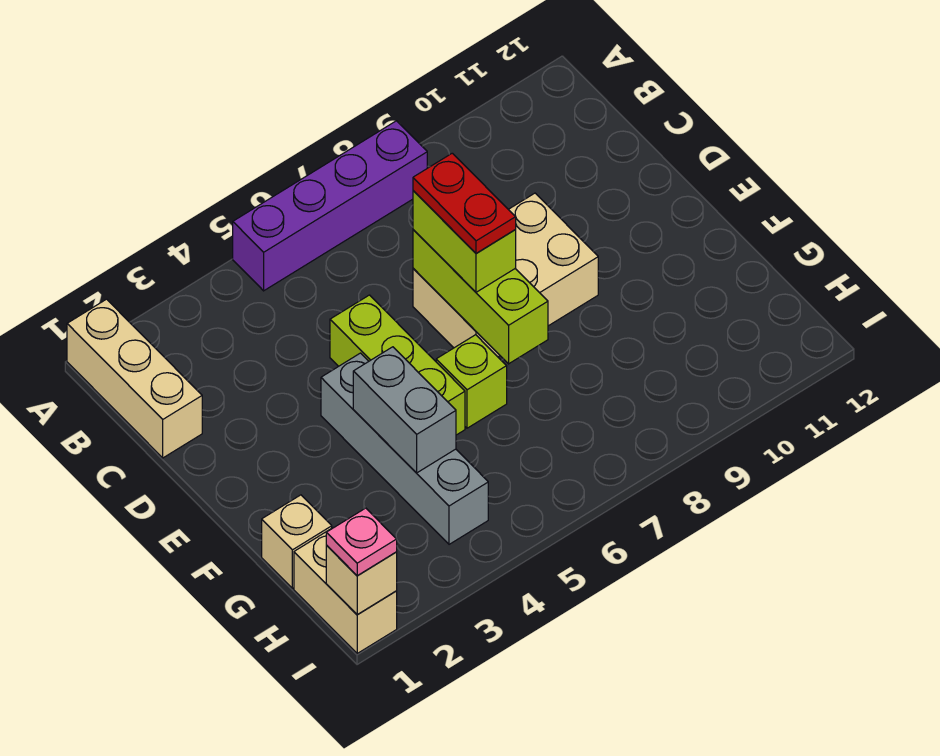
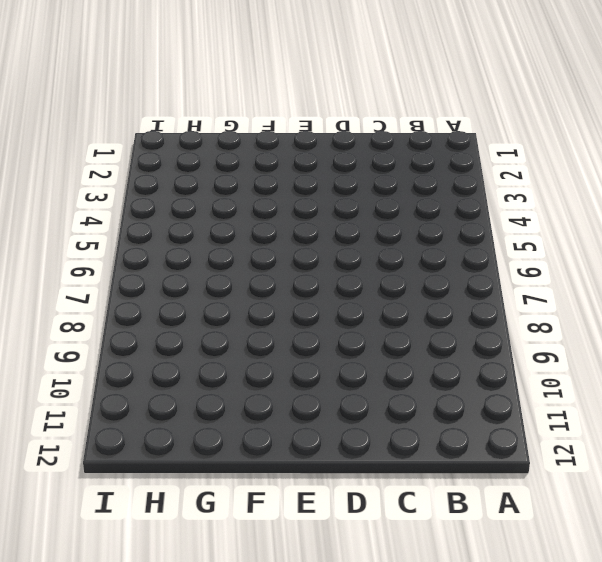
none -> tan brick A1:C1 level 1
none -> purple brick A5:A8 level 1
none -> lime brick D5:F5 level 1

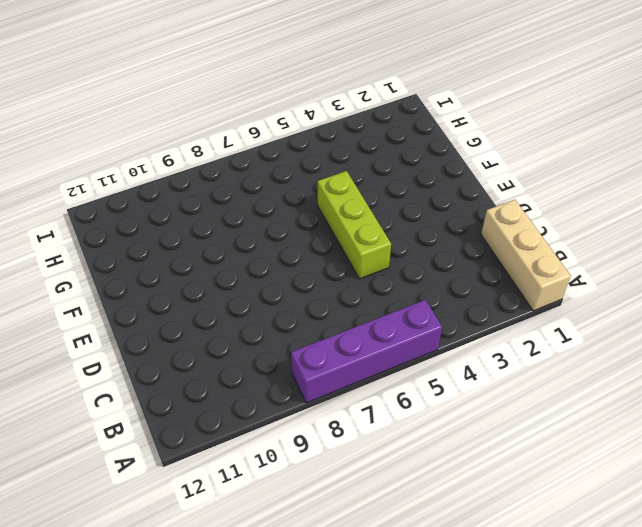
none -> tan brick D7:E9 level 1
none -> grey brick E4:H4 level 1
none -> lime brick F6 level 1

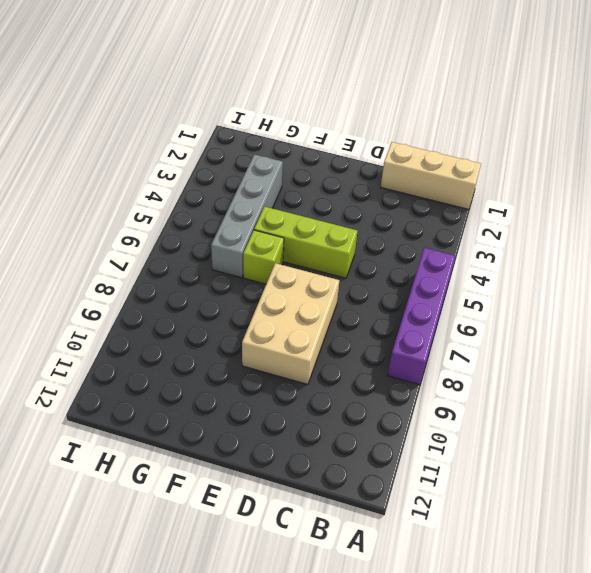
grey brick G3:G6 level 1 -> grey brick E4:H4 level 1
none -> tan brick G1 level 1
none -> tan brick H1:I1 level 1
none -> lime brick D7:F7 level 2

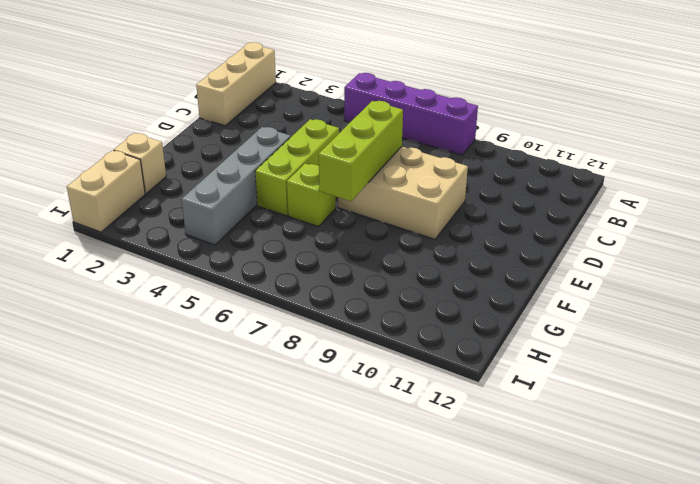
none -> grey brick F4:G4 level 2
none -> tan brick I1 level 2
none -> lime brick D7:E7 level 3

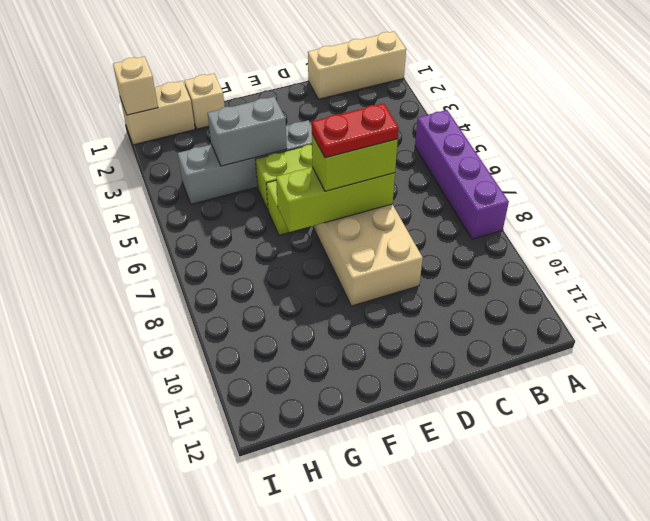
none -> pink plate I1 level 3

